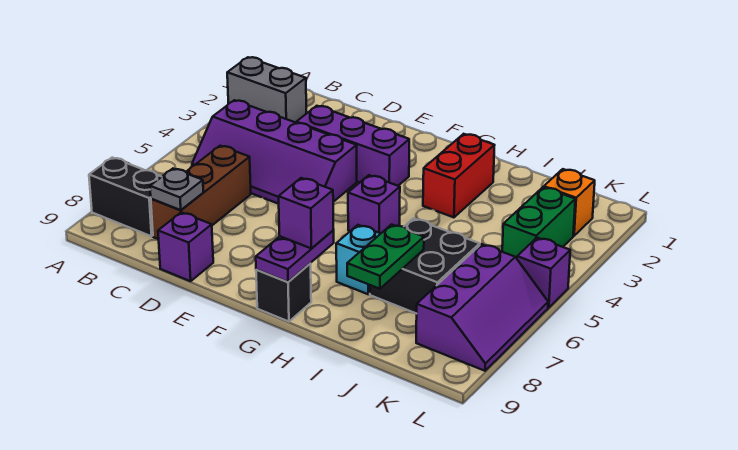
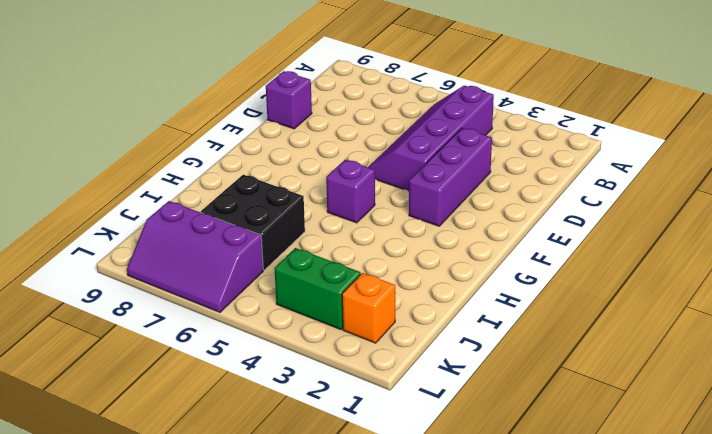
none -> grey brick A2:B2 level 1
none -> black brick A8:B8 level 1
none -> brown brick C6:C8 level 1

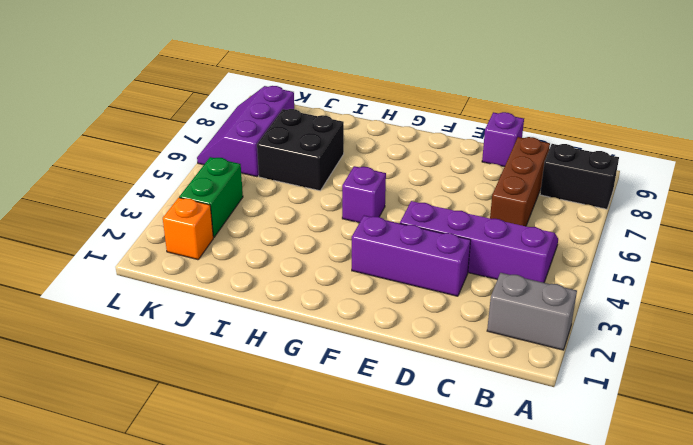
none -> black brick G9 level 1
none -> red brick H2:H3 level 1
none -> cyan brick H7 level 1

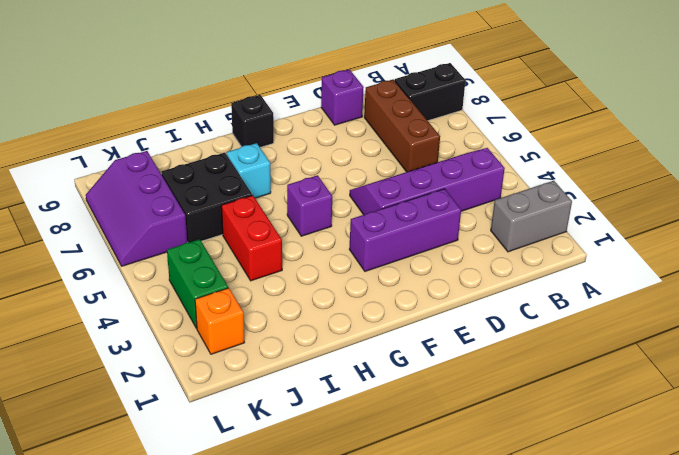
red brick I4:I5 level 1 -> red brick H2:H3 level 1
none -> purple brick L5 level 1
none -> grey plate C8 level 2
none -> purple plate G8:G9 level 2

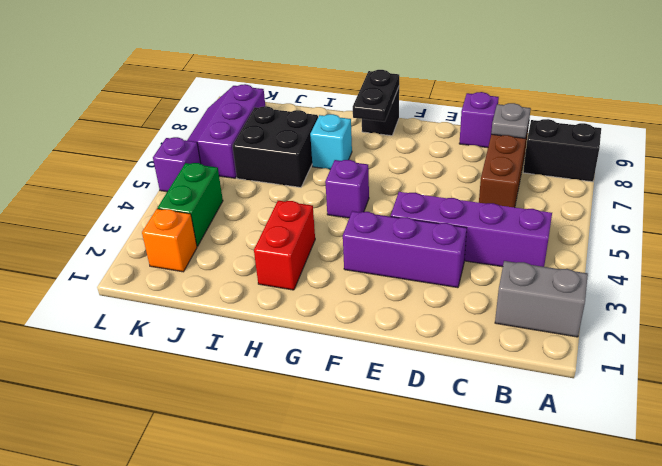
black plate G8:G9 level 2 -> purple plate G8:G9 level 2
none -> green plate I7:I8 level 2
none -> purple brick G8 level 3

